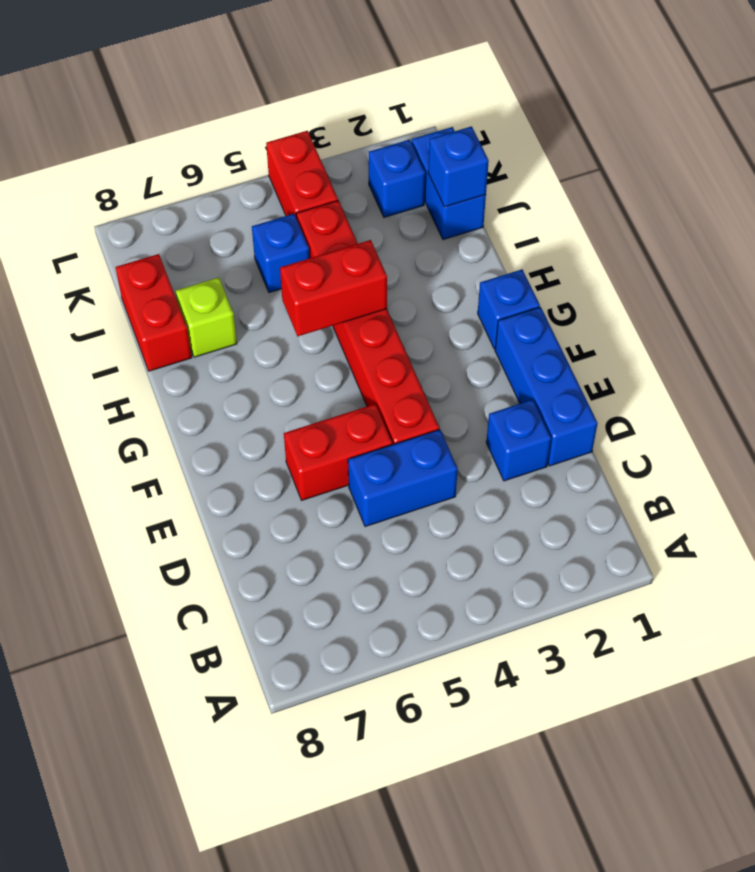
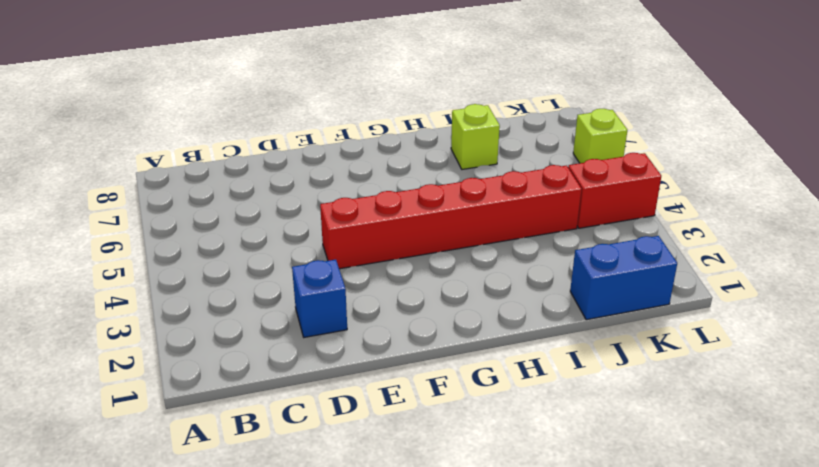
lime brick L6 level 1 -> none
none -> blue brick D1:F1 level 1
none -> blue brick D4:D5 level 1
none -> red brick E5:E6 level 1

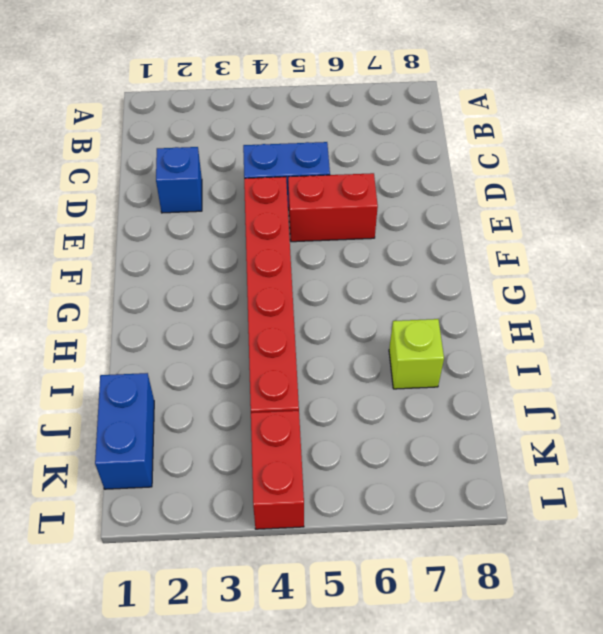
none -> blue brick D1:F1 level 1
none -> blue brick G1 level 1
none -> red brick I8:J8 level 1

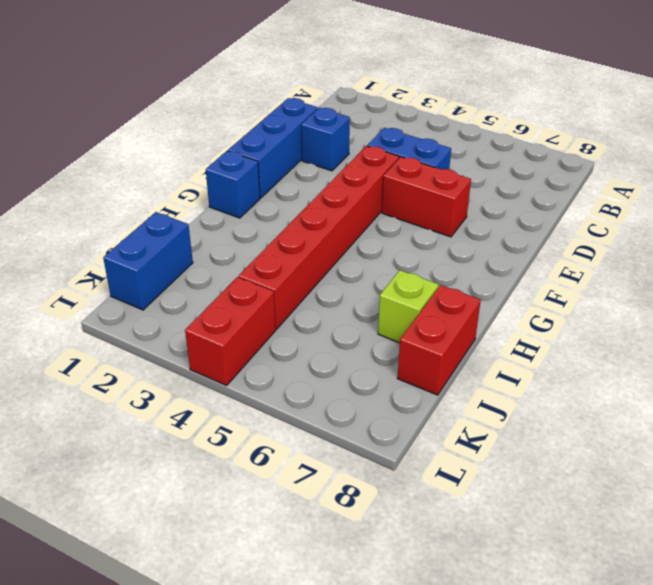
none -> blue brick J5 level 1
none -> blue brick K2 level 1
none -> red brick H4:H5 level 2

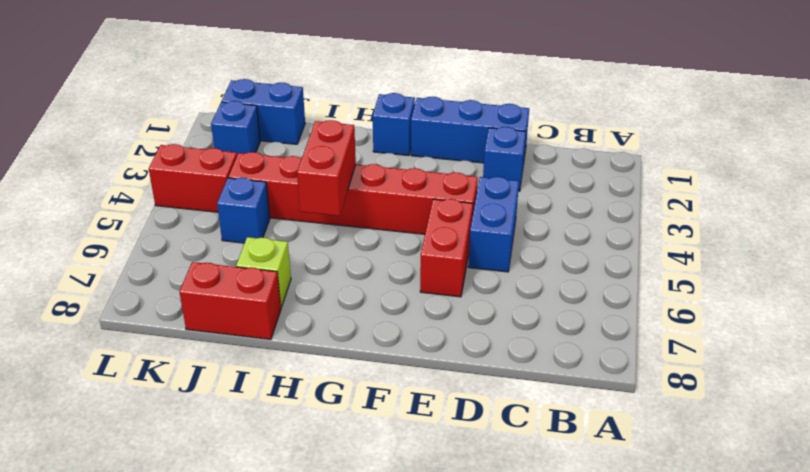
none -> blue brick J1 level 2

